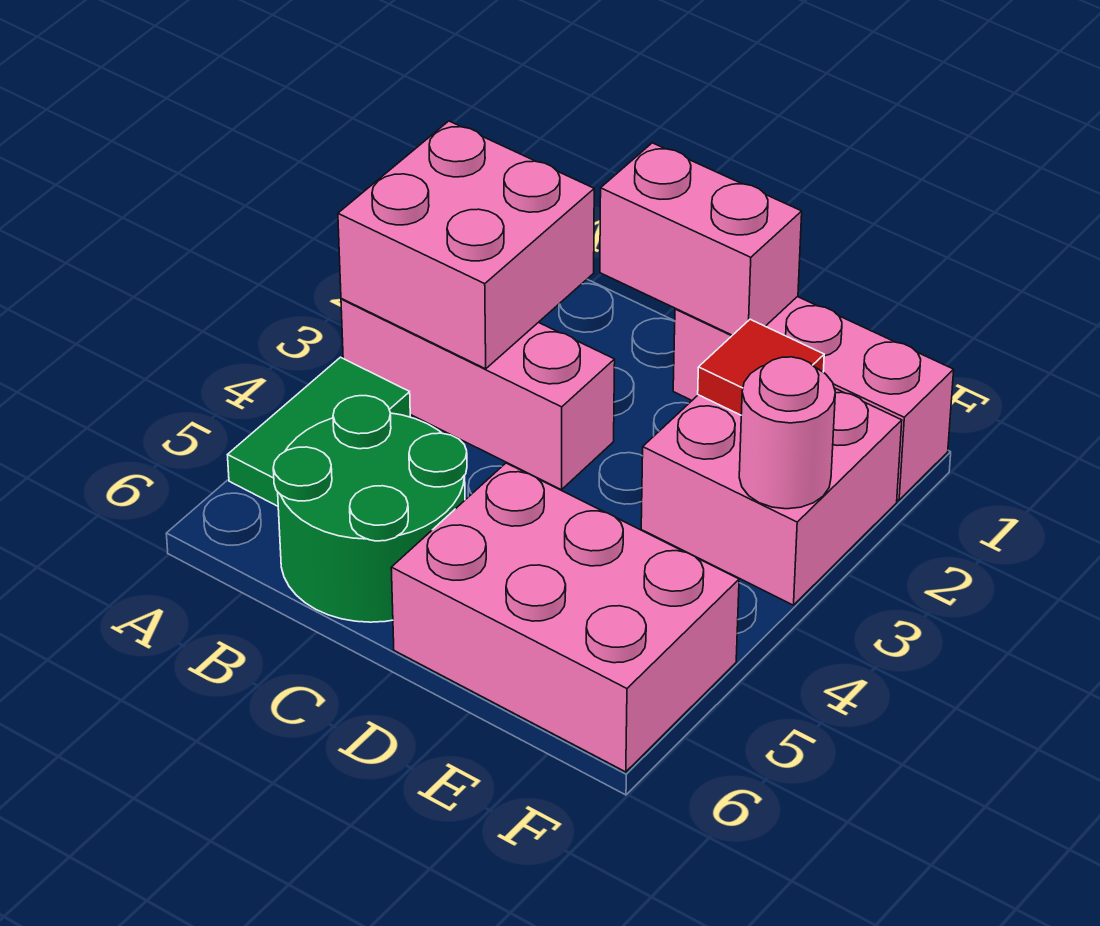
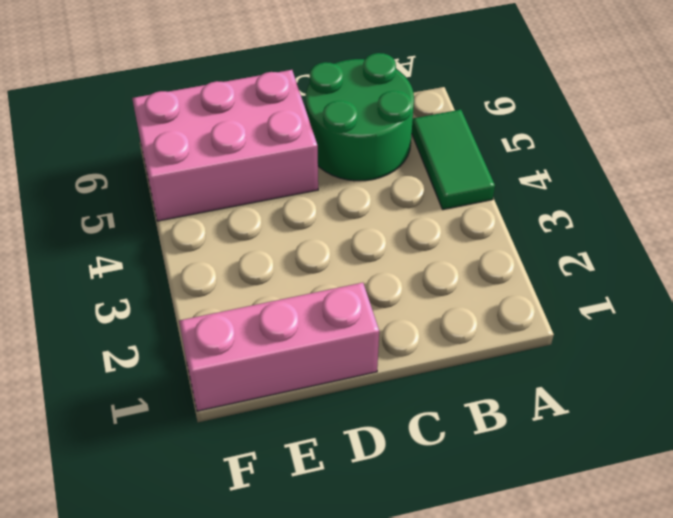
none -> pink brick A3:C3 level 1
none -> pink brick E2:F3 level 1

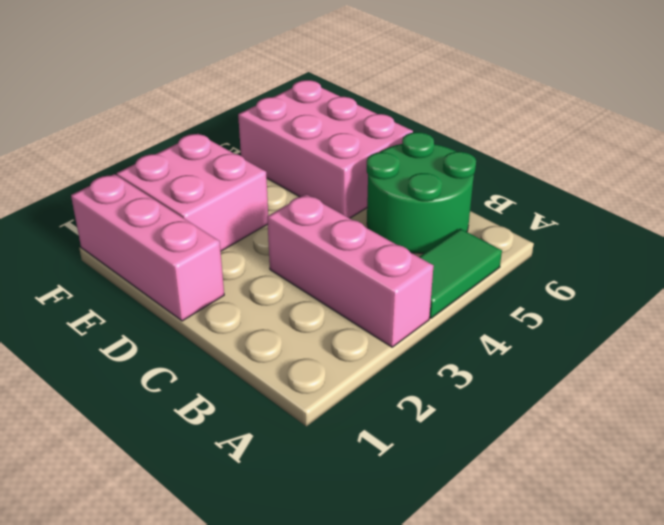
none -> pink brick A2:B3 level 2
none -> pink brick C1:D1 level 2

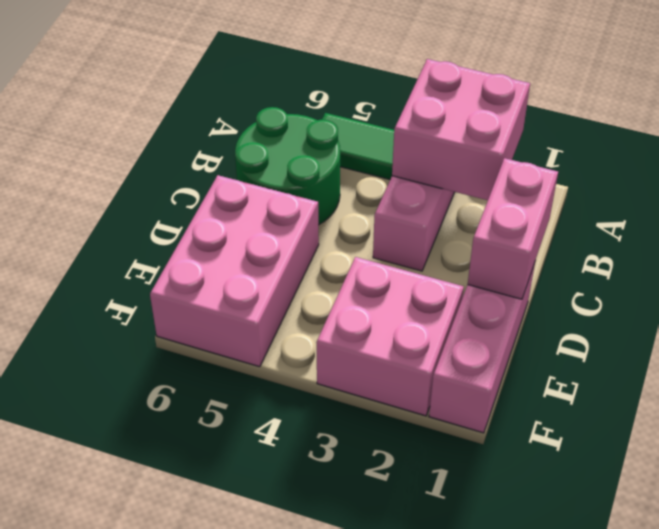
none -> red tile E2 level 2
none -> pink round brick F3 level 2

